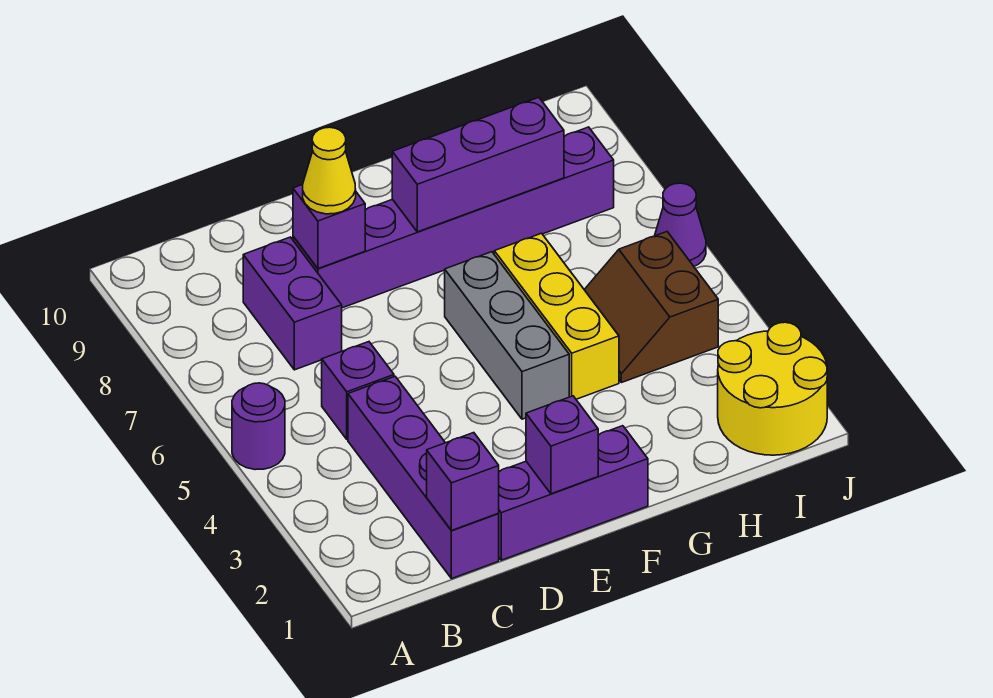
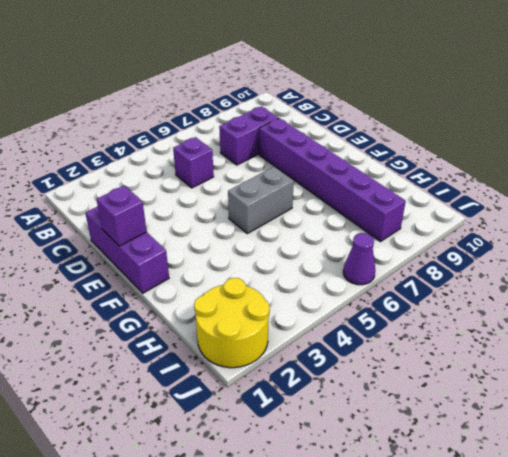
grey brick F5:F6 level 1 -> grey brick F4:F6 level 1
none -> purple round brick A5 level 1
none -> purple brick C1:C4 level 1
none -> yellow brick G4:G6 level 1

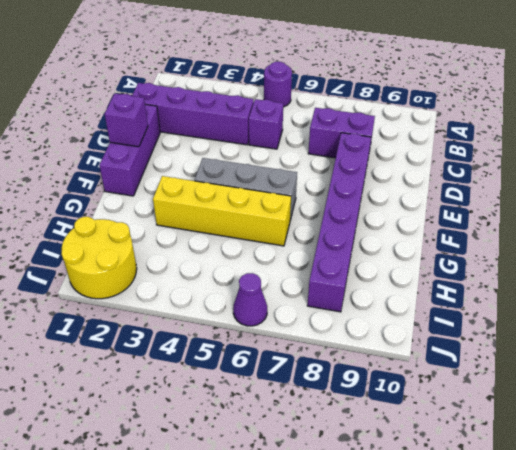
yellow brick G3:G6 level 1 -> yellow brick G4:G6 level 1
none -> brown slope H4:I5 level 1 top I
none -> purple brick C1 level 2
none -> purple brick D8 level 2

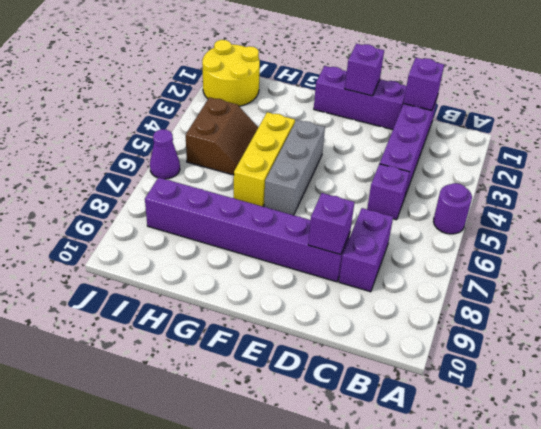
none -> purple brick F8:H8 level 2
none -> yellow cone D8 level 3

